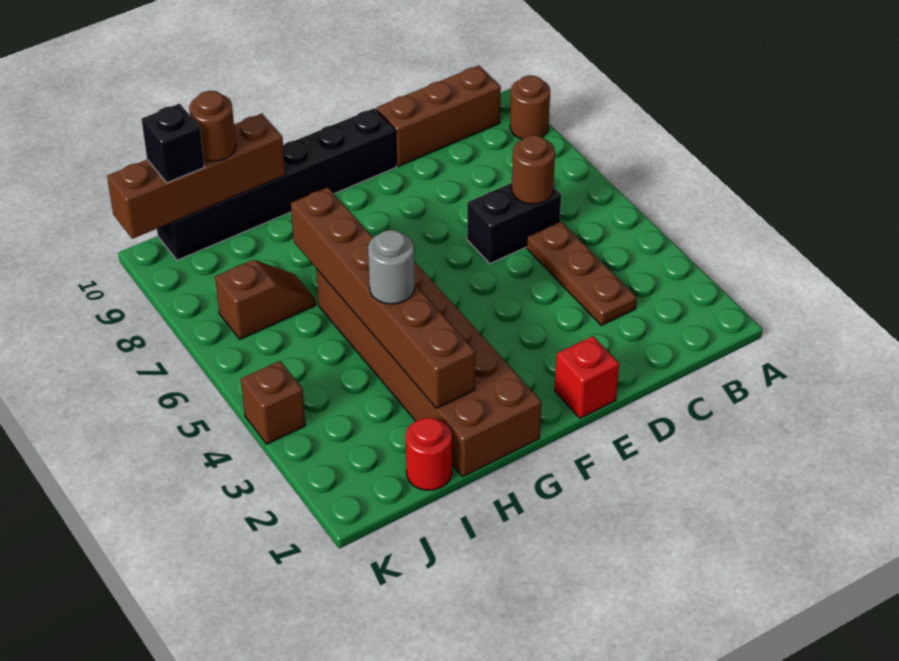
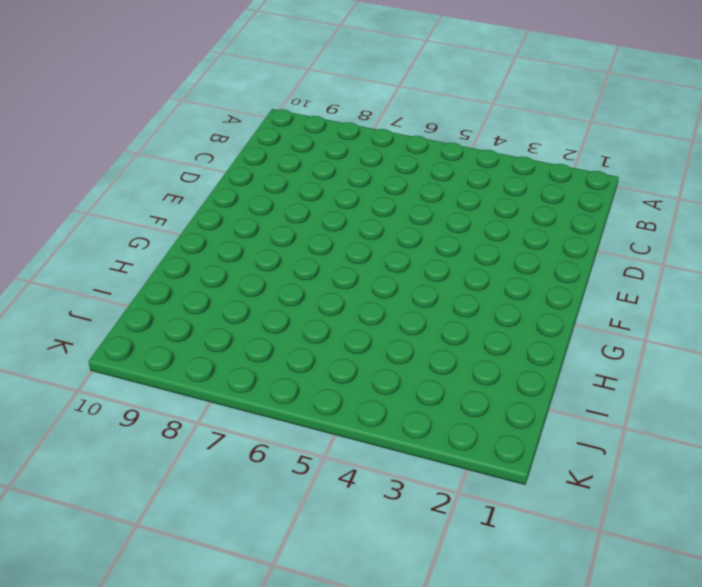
none -> brown round brick A9 level 1
none -> brown brick B10:D10 level 1
none -> brown plate C3:C5 level 1

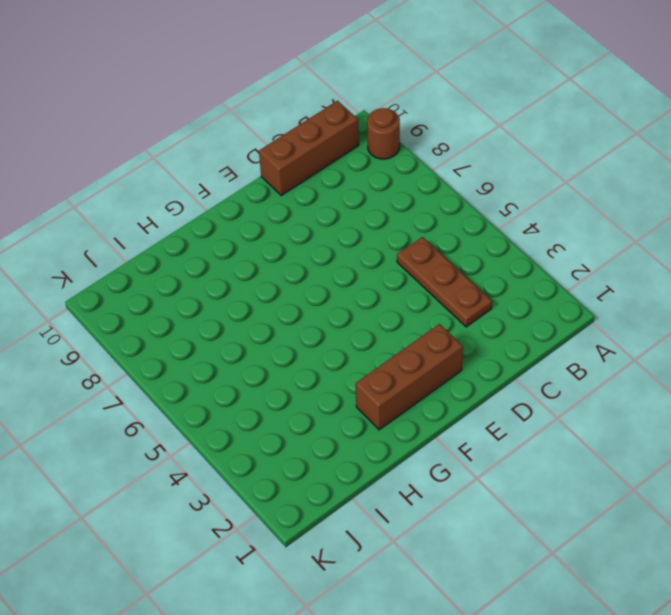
brown brick E2:G2 level 1 -> brown brick G1:H6 level 1
none -> black brick C6:D6 level 1
none -> red brick E1 level 1
none -> black brick E10:J10 level 1

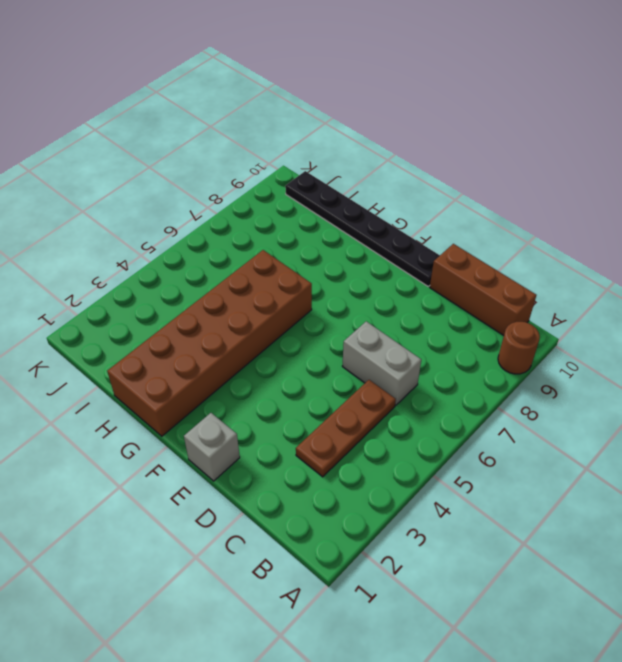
grey brick C6:D6 level 1 -> black brick C6:D6 level 1
grey brick E1 level 1 -> red brick E1 level 1
black plate E10:J10 level 1 -> black brick E10:J10 level 1
none -> red round brick I1 level 1
none -> brown slope I7:J7 level 1 top J
none -> brown brick K4 level 1

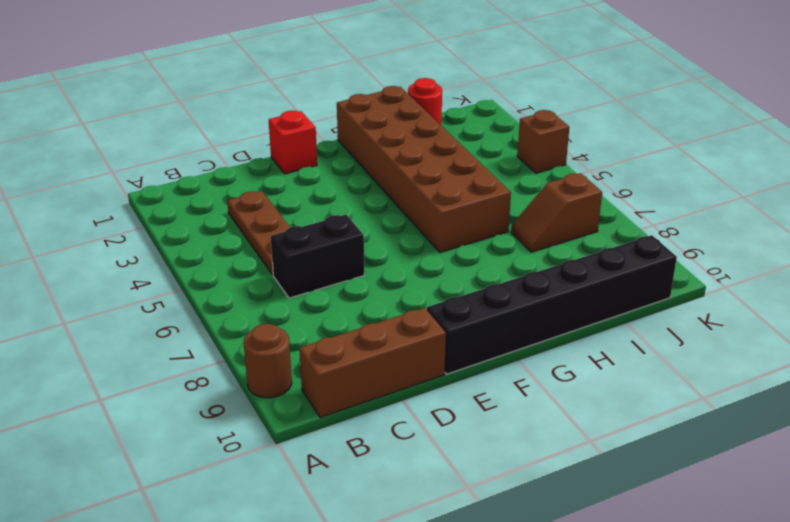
none -> brown round brick C6 level 2
none -> brown brick H2:H7 level 2
none -> brown brick H10:K10 level 2

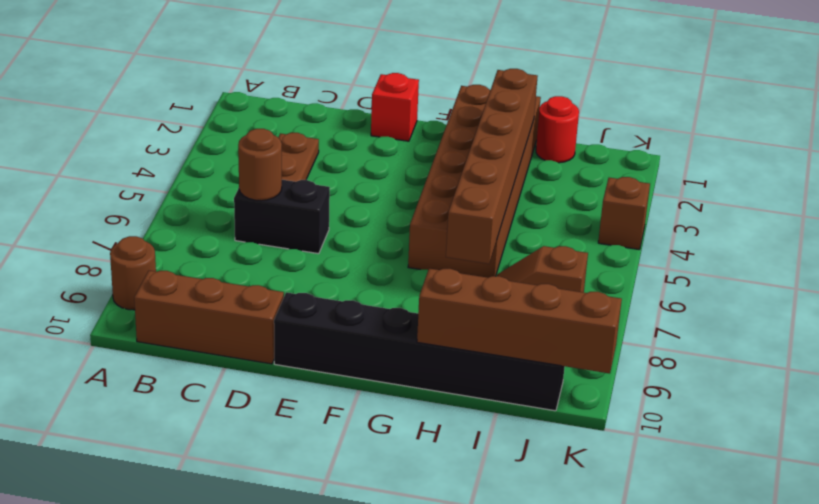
none -> grey round brick H4 level 3
none -> brown round brick I10 level 3
none -> black brick J10 level 3

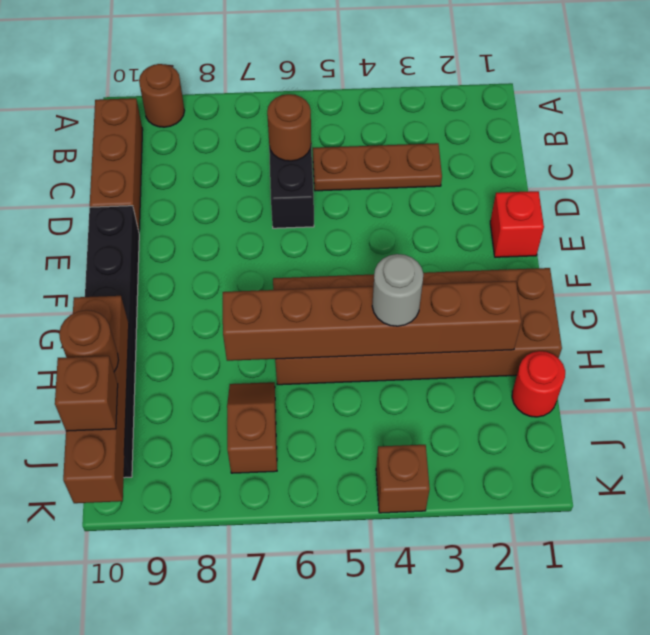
brown brick J10 level 3 -> black brick J10 level 3

